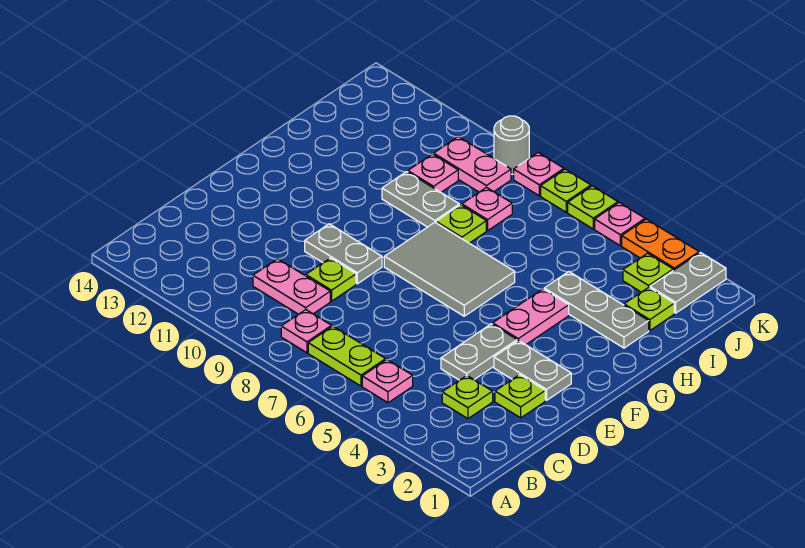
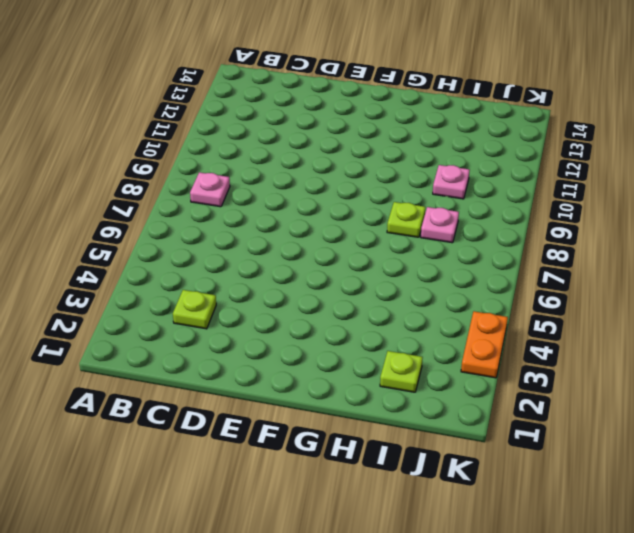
none -> pink plate B5 level 1
none -> lime plate B6:B7 level 1
none -> pink plate C9:C10 level 1

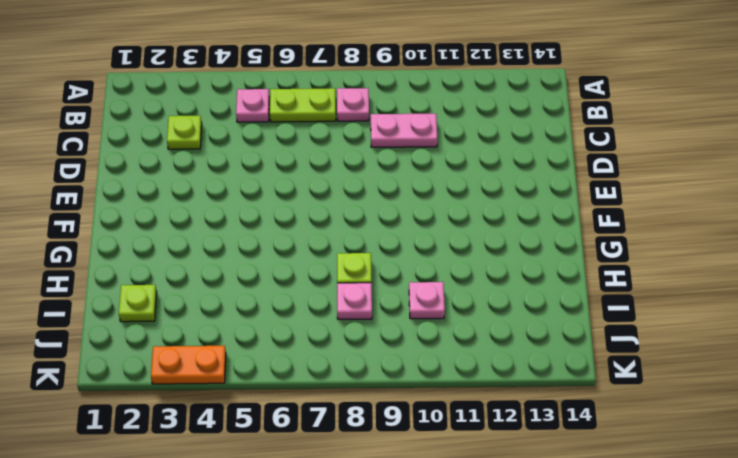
none -> lime plate D2 level 1
none -> grey plate D4:E4 level 1
none -> lime plate D9 level 1

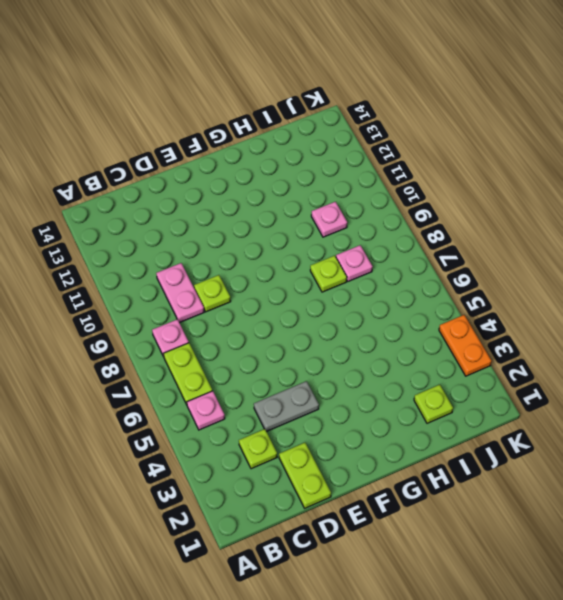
lime plate D1:D2 level 1 -> lime plate D2 level 1
none -> grey plate E2:E3 level 1
none -> grey plate E9:E10 level 1
none -> pink plate F4:G4 level 1

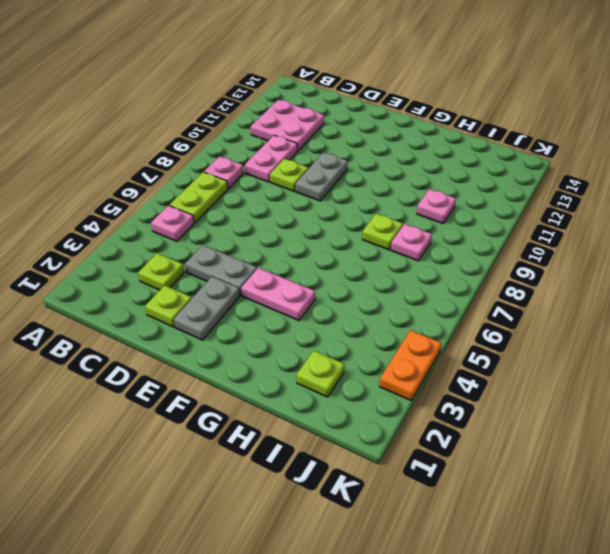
pink plate B11:C12 level 1 -> none
none -> grey tile F6:G8 level 1
none -> grey plate H2:H4 level 1
none -> grey plate H9:H10 level 1

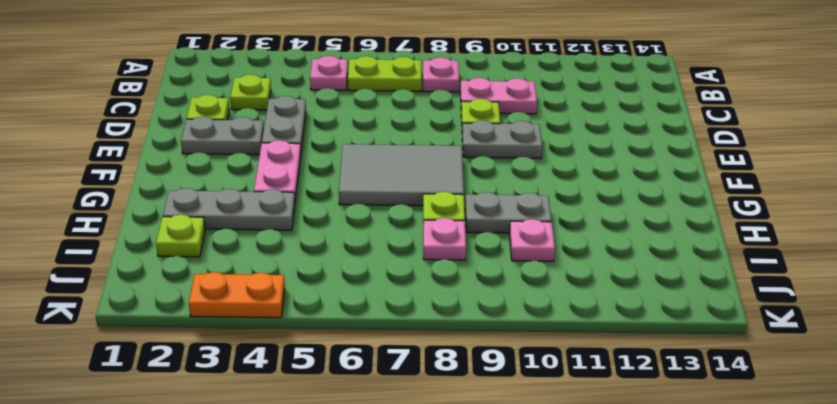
none -> grey plate J2:K2 level 1
none -> lime plate J3 level 1
none -> pink plate J9:J10 level 1

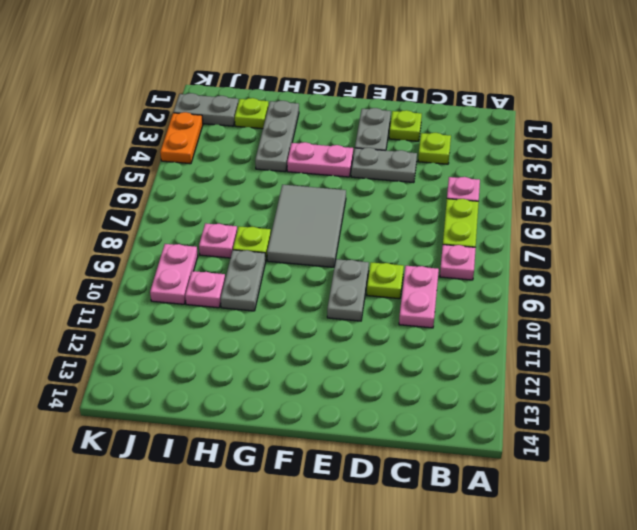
none -> lime plate J3 level 1
none -> pink plate K5 level 1
none -> lime plate K6 level 1

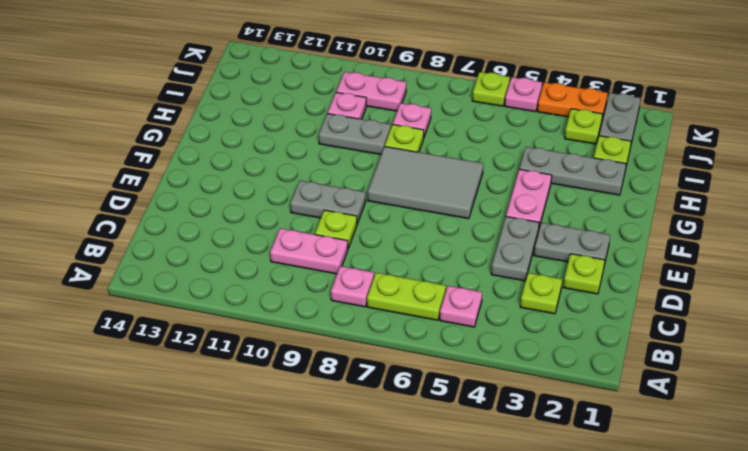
none -> lime plate K7 level 1
none -> pink plate K8 level 1
none -> grey round brick K9 level 1

